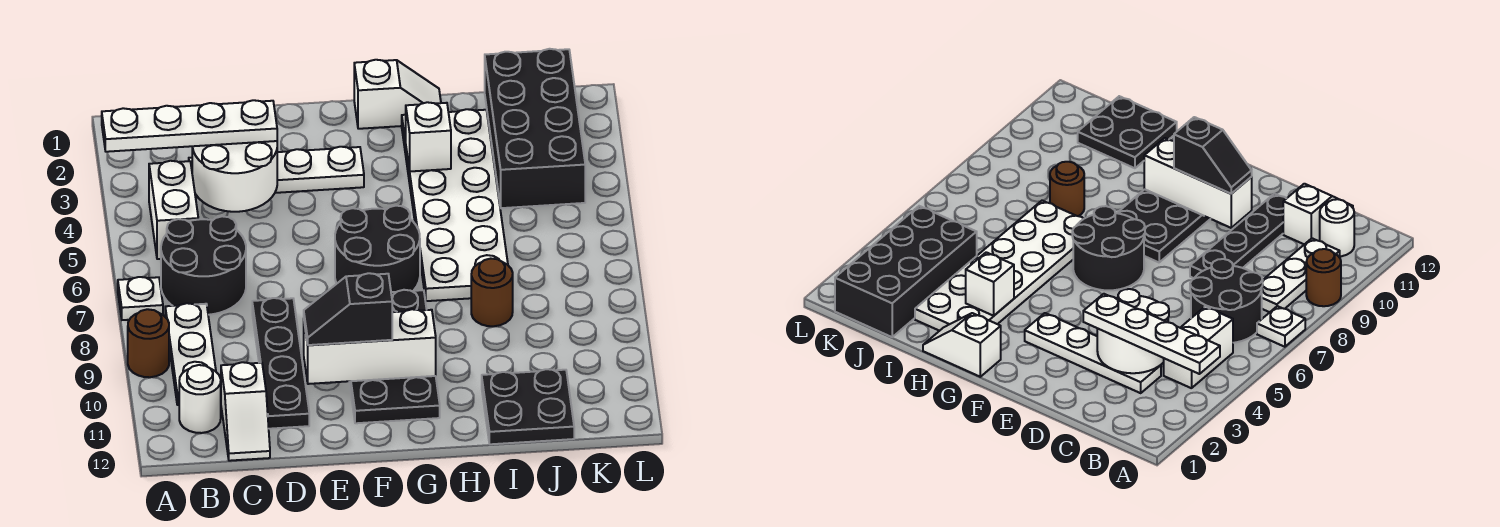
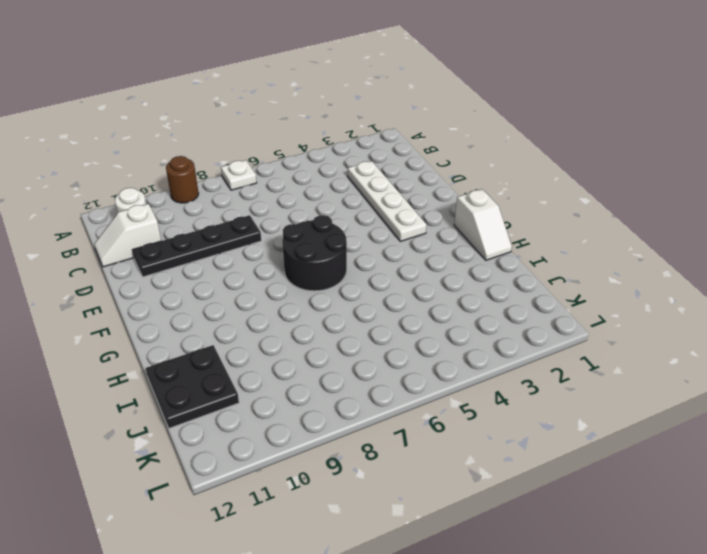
none -> white brick B4:B5 level 1
none -> black round brick B6:C7 level 1
none -> white plate B8:B10 level 1

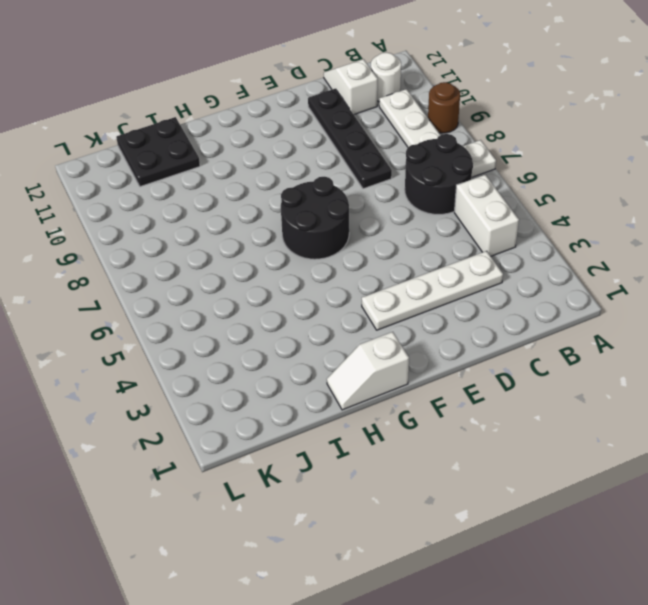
none -> black plate F8:G11 level 1
none -> white plate H2:I7 level 1
none -> brown round brick I8 level 1

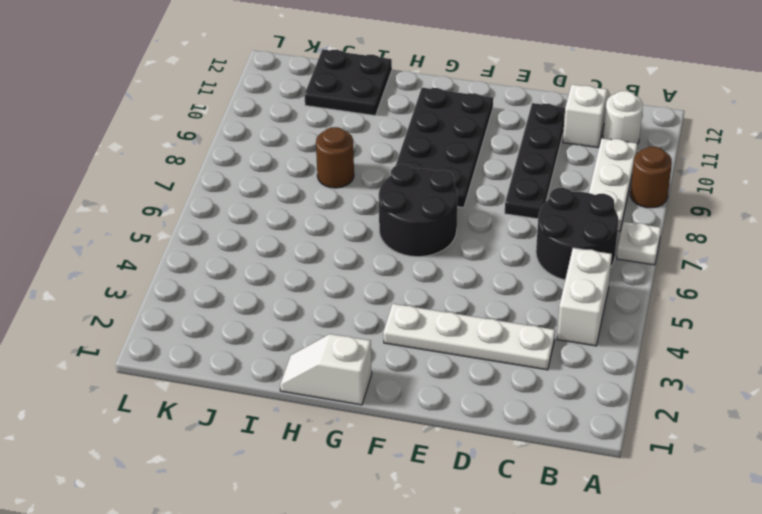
none -> white plate H2:I7 level 1
none -> black brick J1:K4 level 1
none -> white round brick C3:D4 level 2

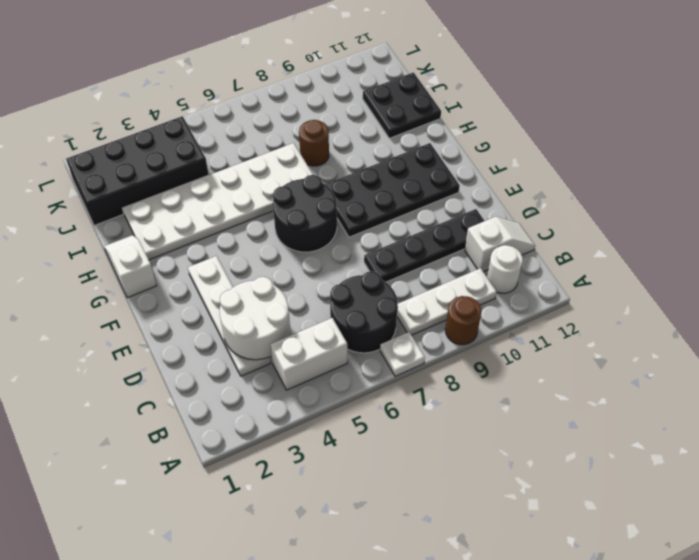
none -> white brick E10:G10 level 2
none -> white brick H3 level 2
none -> white plate A3:D3 level 3

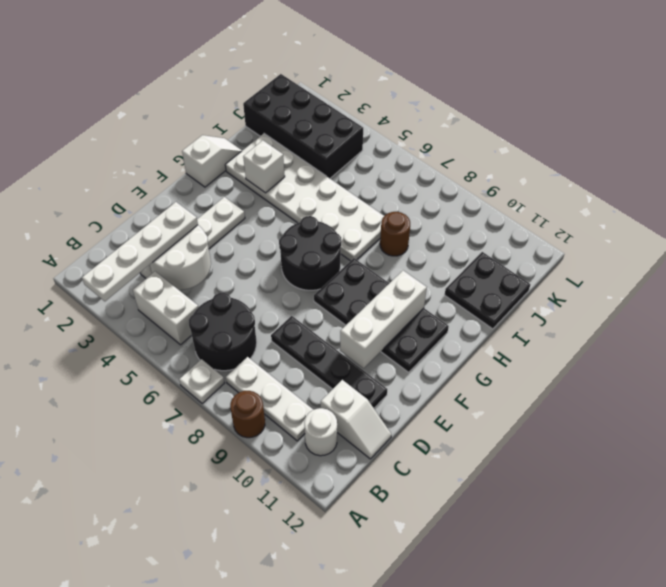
none -> black slope E10:F10 level 3 top F

